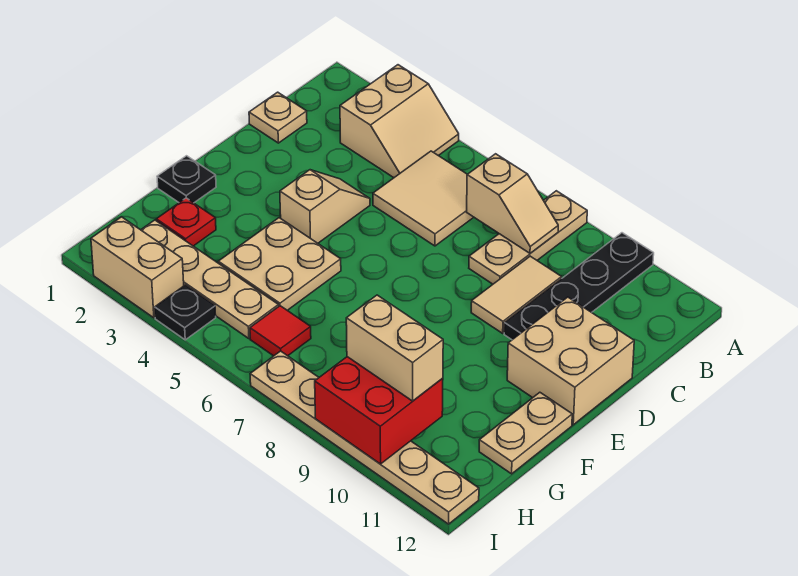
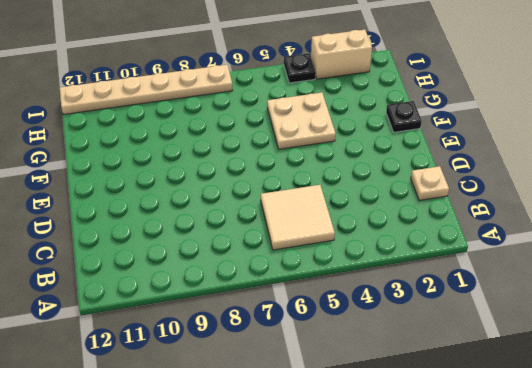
none -> tan slope A3:B4 level 1 top 3
none -> tan plate A8:C8 level 1
none -> black plate A10:D10 level 1

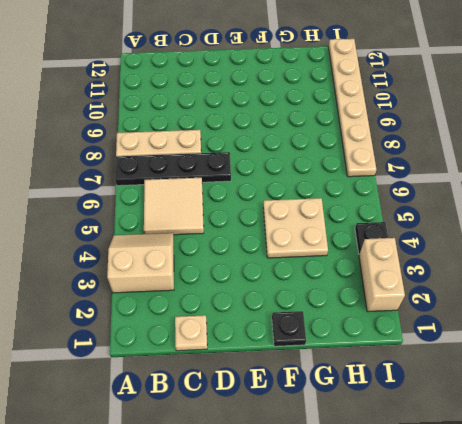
black plate A7:D7 level 1 -> black plate A10:D10 level 1
none -> tan tile C9:D9 level 1
none -> tan slope D4:E4 level 1 top E
none -> tan brick D11:E12 level 1

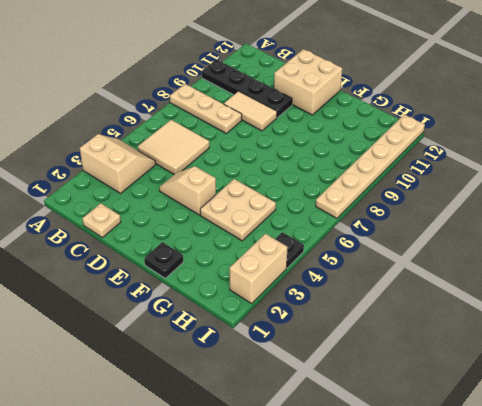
none -> tan plate F12:G12 level 1
none -> red plate G2 level 1
none -> tan plate H2:H5 level 1

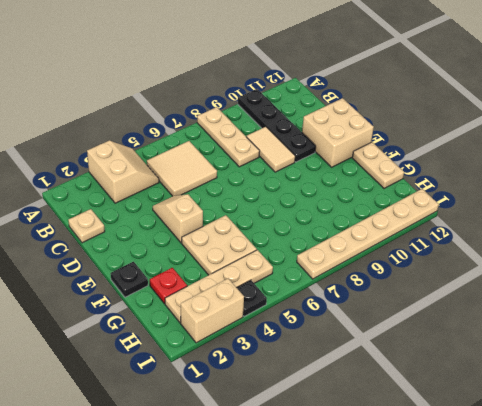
none -> red tile H6 level 1
none -> tan slope B7:B8 level 2 top 7
none -> red brick H9:I10 level 2

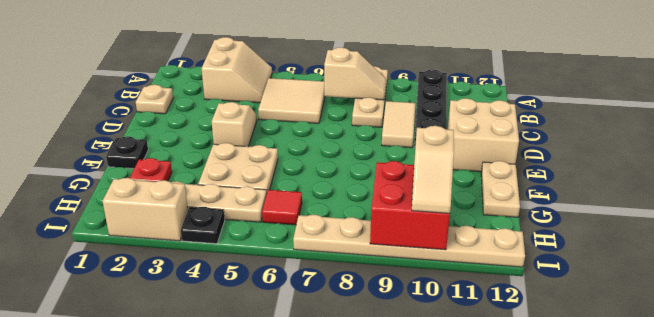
tan slope H10:I10 level 3 top H -> tan brick H9:H10 level 3

